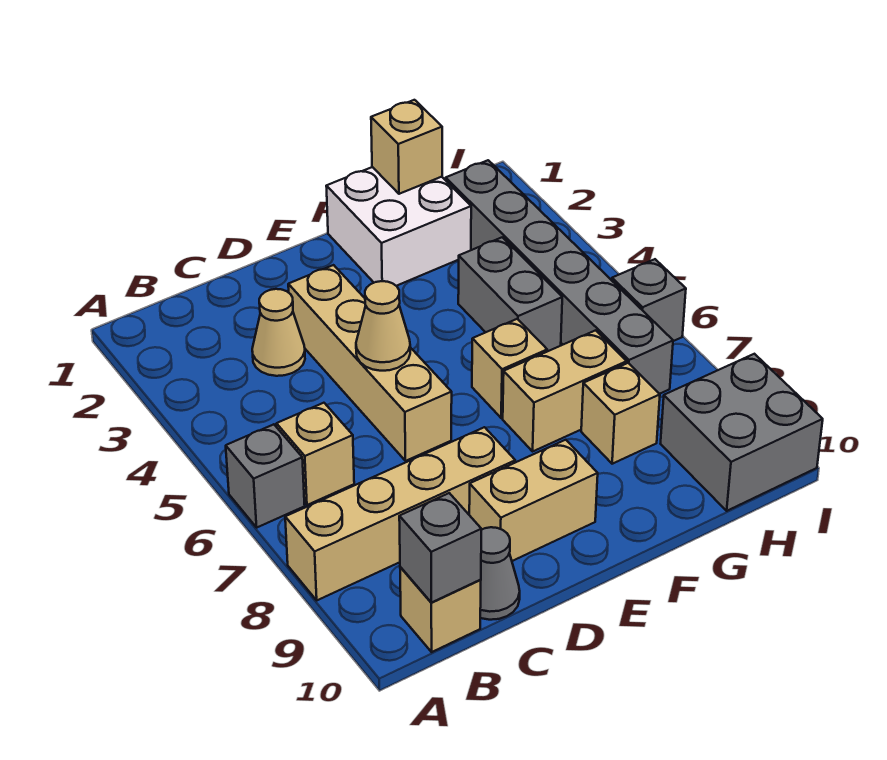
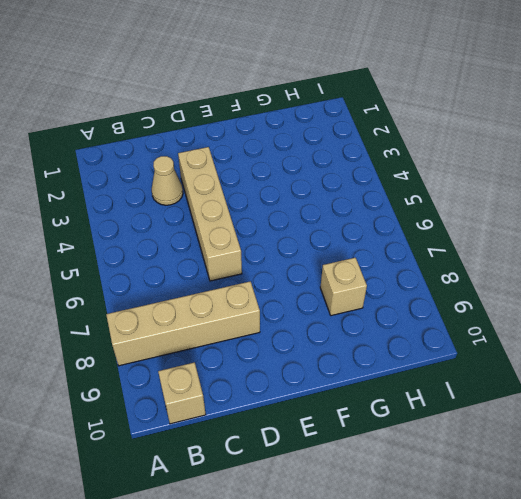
none -> grey brick A6 level 1
none -> tan brick B6 level 1
none -> grey cone C10 level 1

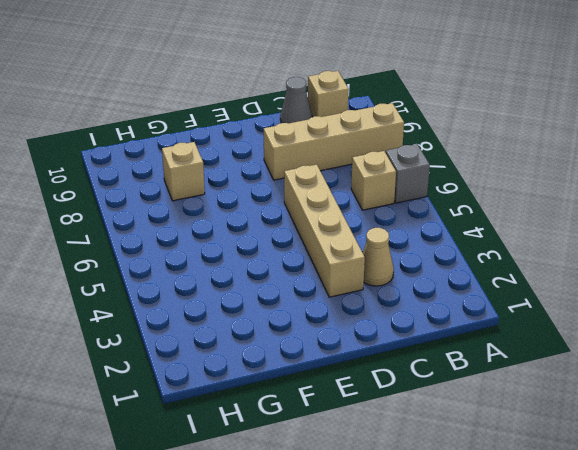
none -> tan brick D9:E9 level 1
none -> white brick F1:G2 level 1
none -> tan brick F6 level 1

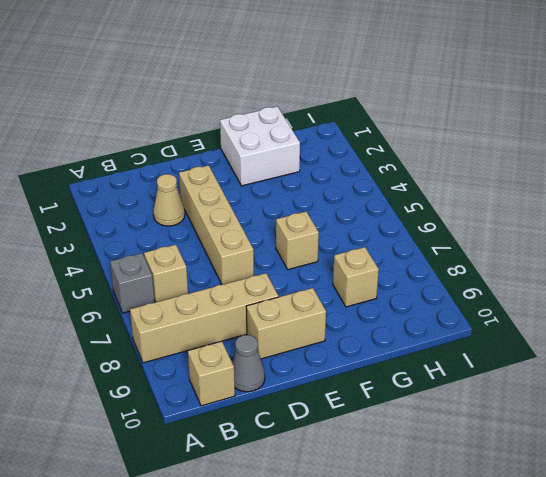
none -> tan brick F7:G7 level 1
none -> grey brick G4:G5 level 1
none -> grey brick H2:H7 level 1

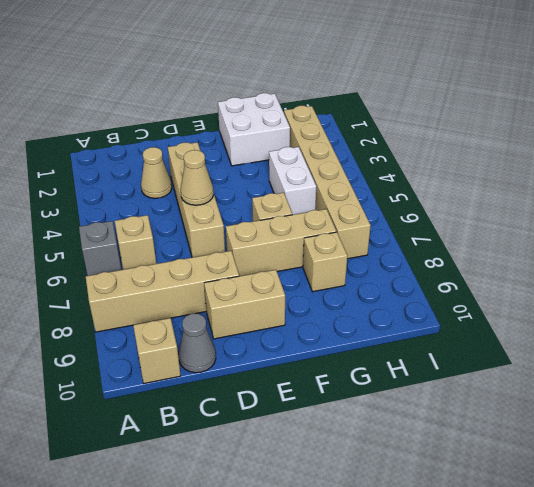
tan brick E7:G7 level 1 -> tan brick F7:G7 level 1
white brick G4:G5 level 1 -> grey brick G4:G5 level 1
tan brick H2:H7 level 1 -> grey brick H2:H7 level 1
none -> grey brick H9:I10 level 1
none -> grey brick I6 level 1
none -> grey brick B10 level 2

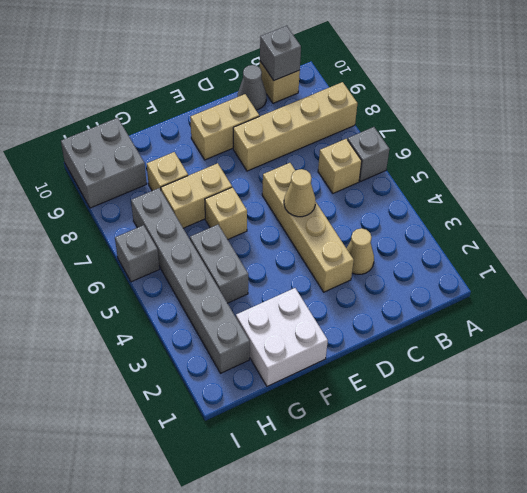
none -> tan brick G1 level 2

